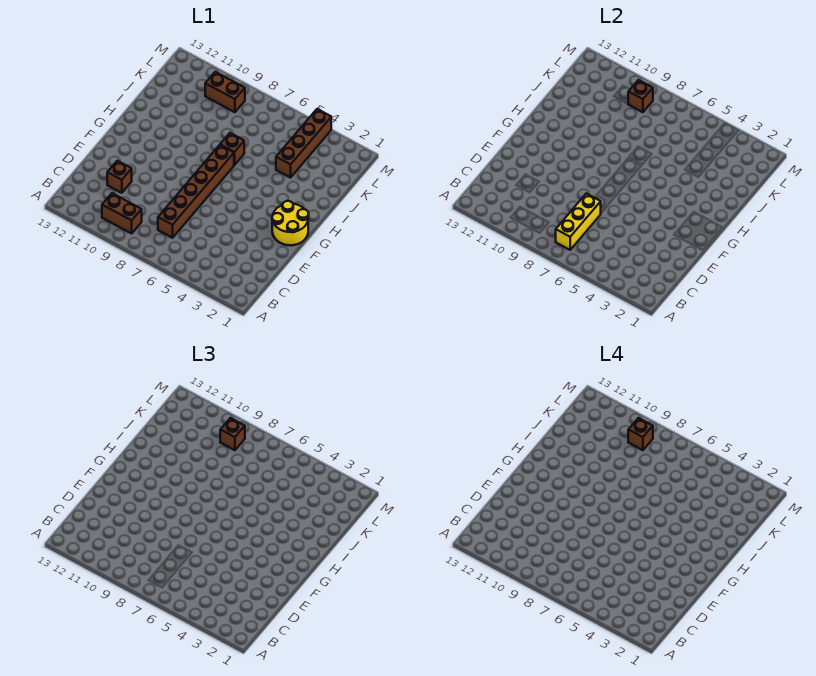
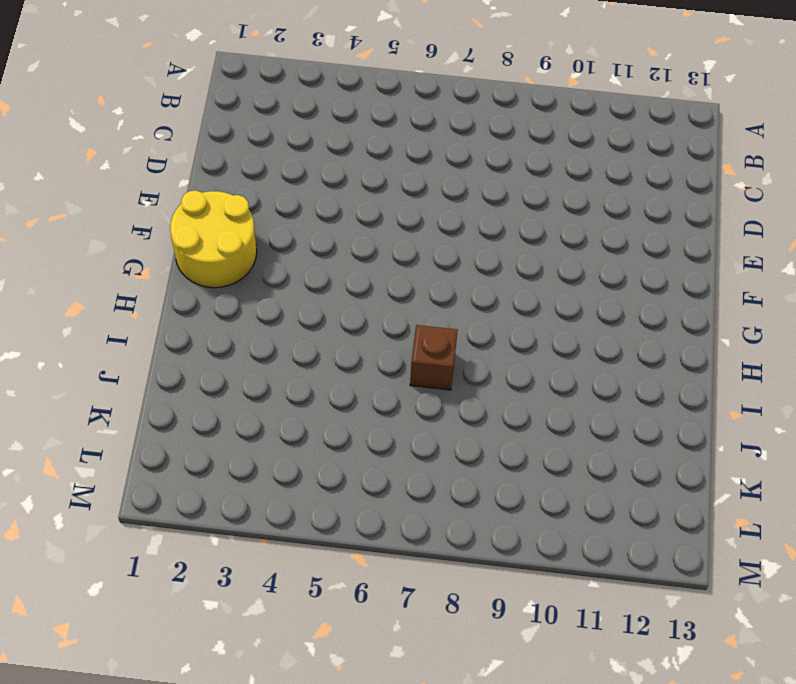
none -> brown brick B9:B10 level 1
none -> brown brick C7:H7 level 1

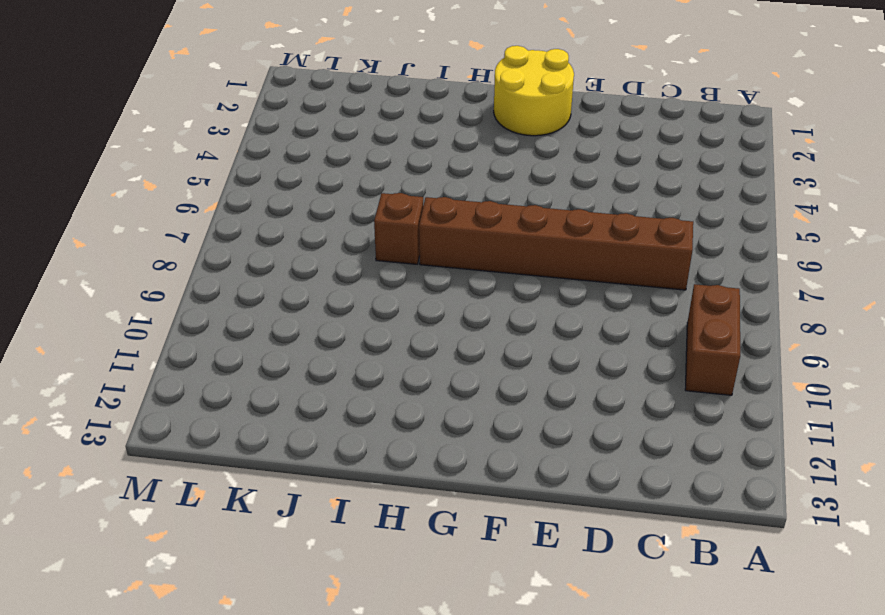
none -> brown brick D11 level 1
none -> brown brick J4:M4 level 1

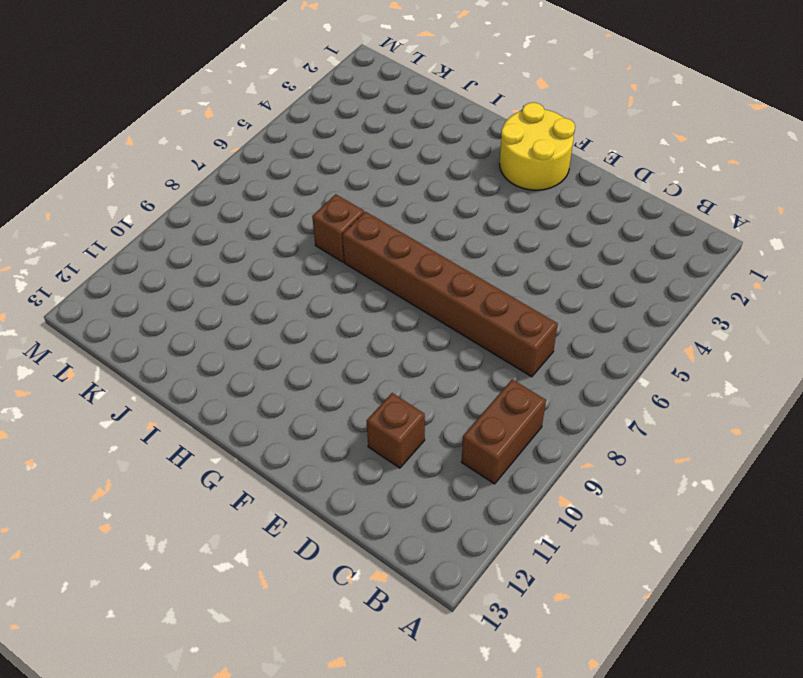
none -> brown brick J4:M4 level 1
none -> brown brick L9:L10 level 1

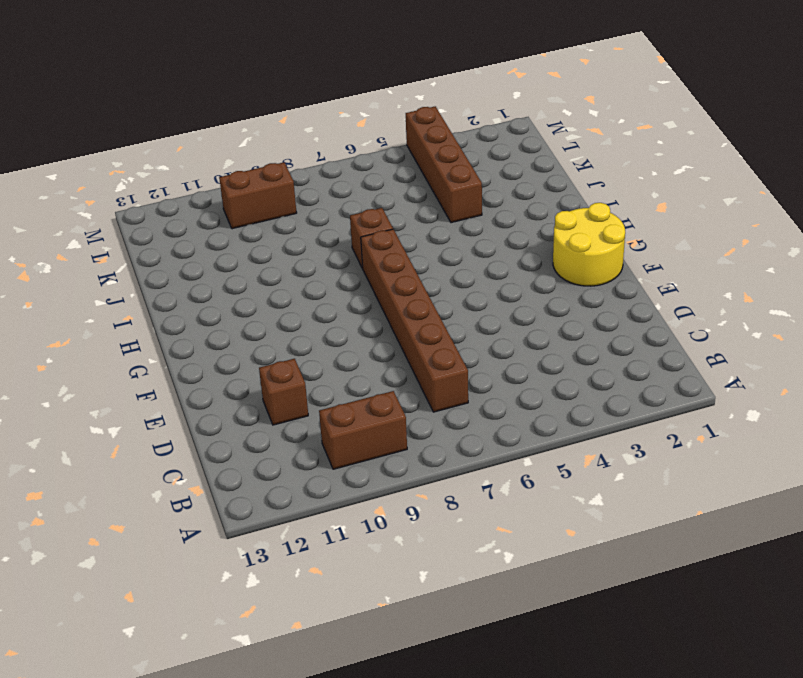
none -> yellow brick B7:D7 level 2
none -> brown brick L9 level 2

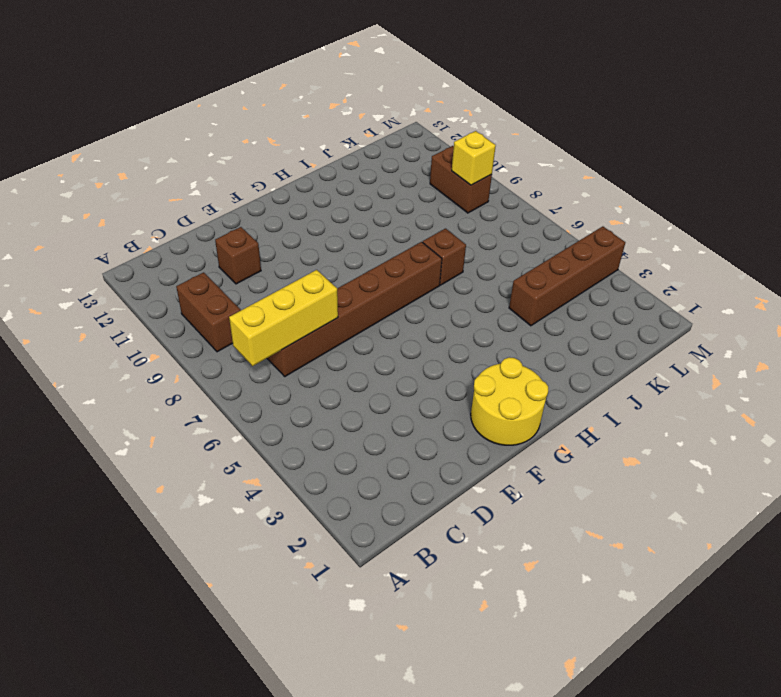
yellow brick L9 level 2 -> brown brick L9 level 2
none -> brown brick L9 level 3
none -> brown brick L9 level 4

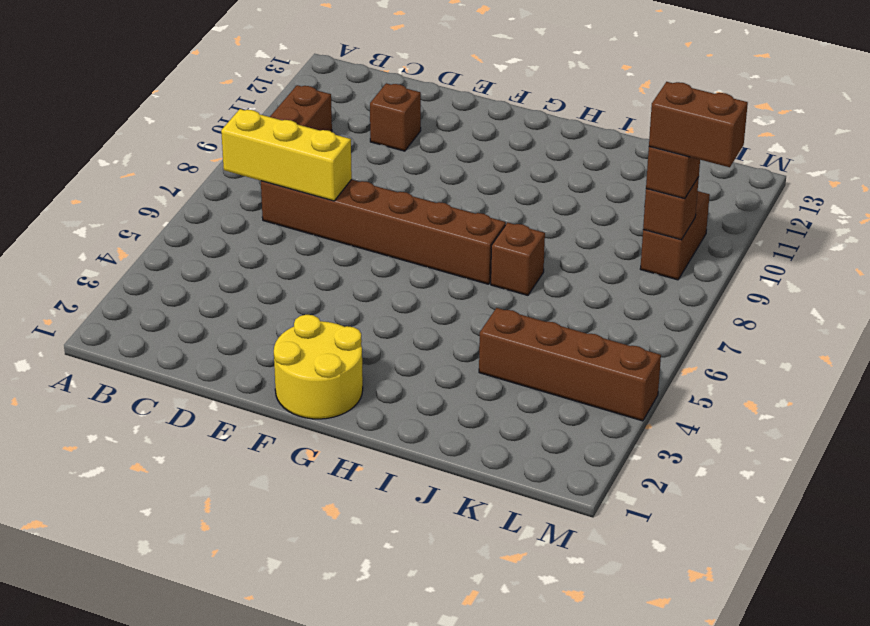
brown brick L9:M9 level 4 -> brown brick L9 level 4

